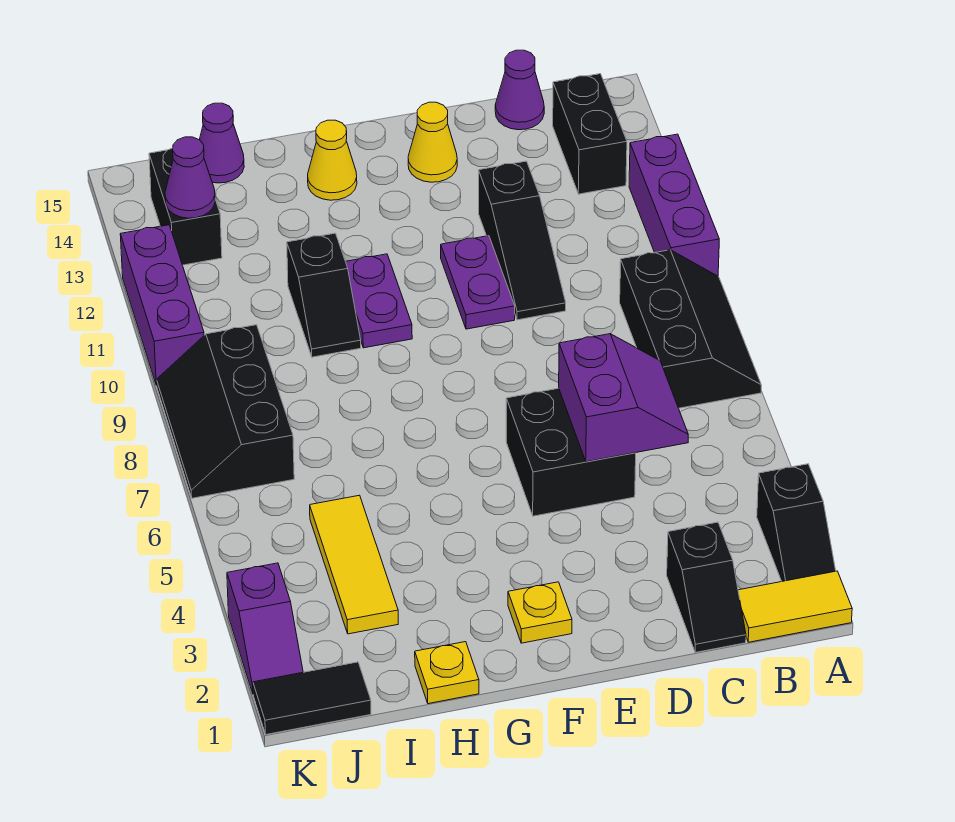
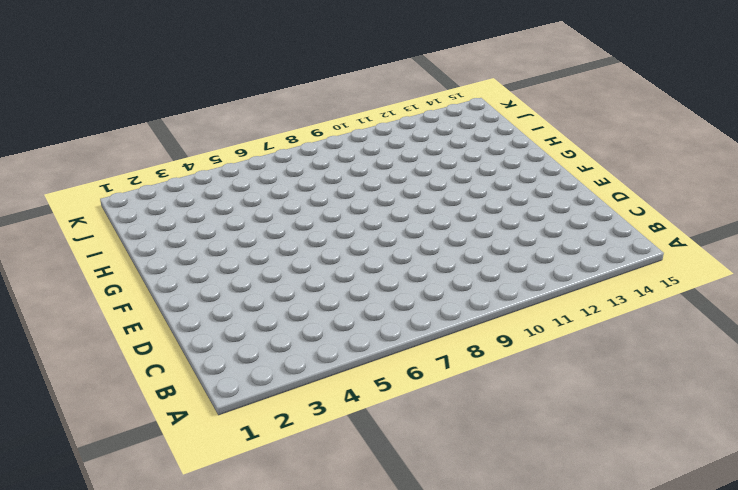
none -> yellow tile A1:B1 level 1
none -> black slope A2:A3 level 1 top 3
none -> black slope A7:B9 level 1 top B

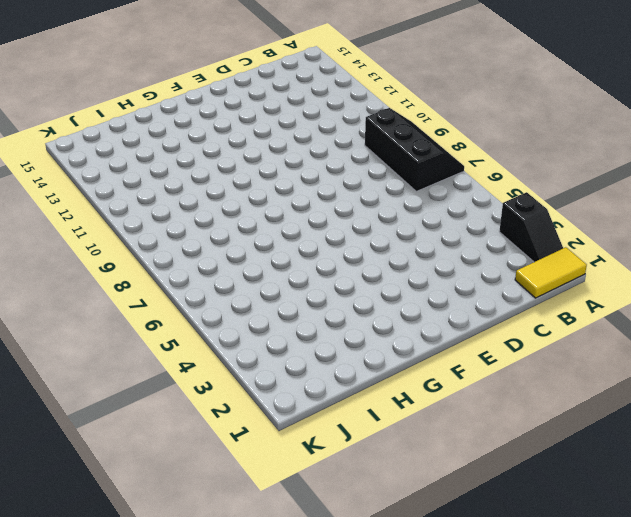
none -> purple brick A10:A12 level 1
none -> black brick B13:B14 level 1
none -> black slope C1:C2 level 1 top 2

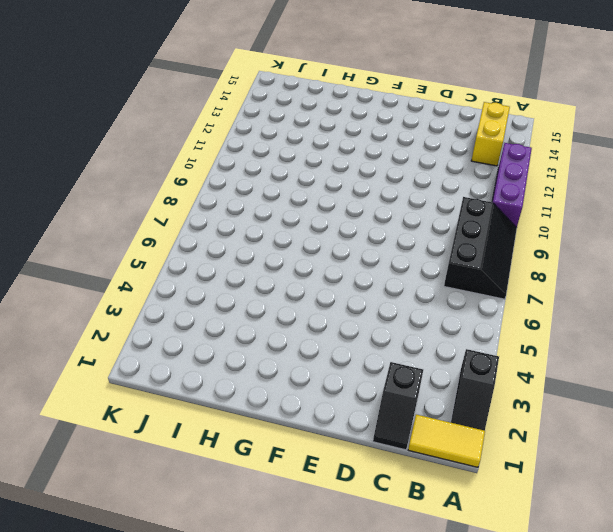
yellow brick B13:B14 level 1 -> black brick B13:B14 level 1
none -> purple cone C15 level 1
none -> black brick D5:E6 level 1
none -> black slope D10:D12 level 1 top 12

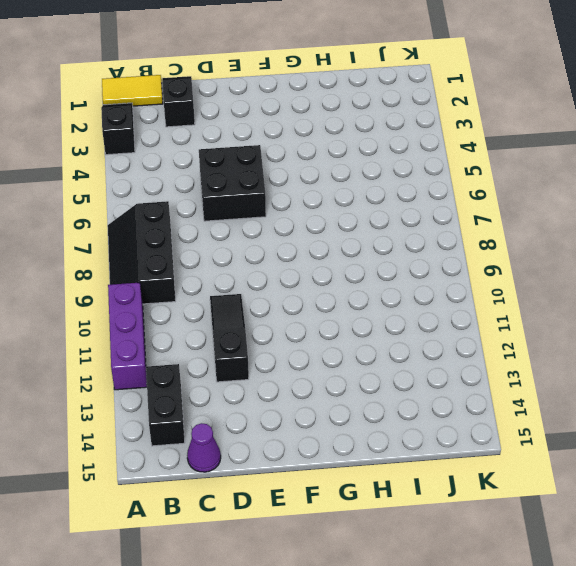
none -> purple plate E10:E11 level 1
none -> yellow cone E14 level 1
none -> yellow plate F2 level 1

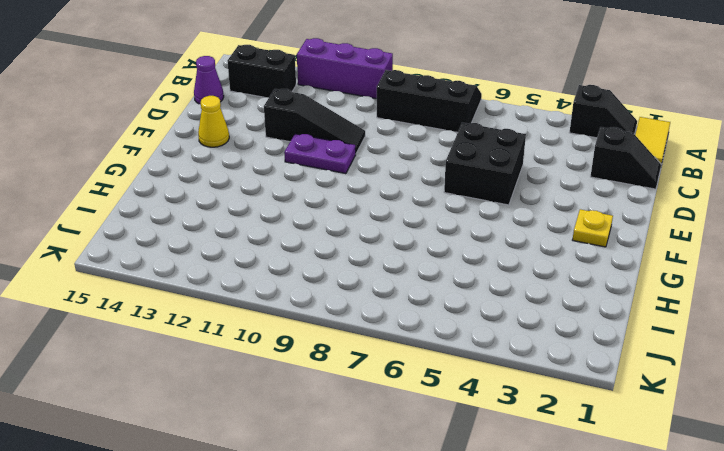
none -> purple plate G10:G11 level 1
none -> yellow cone G14 level 1
none -> yellow plate H1 level 1

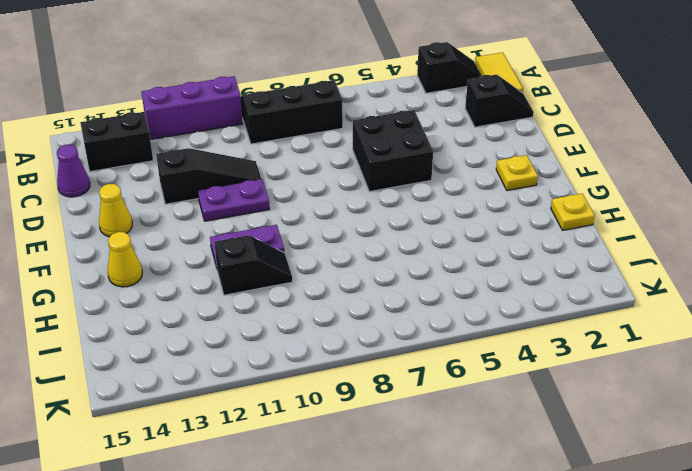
none -> yellow tile I3:I5 level 1
none -> purple cone I15 level 1
none -> black tile J1:K1 level 1

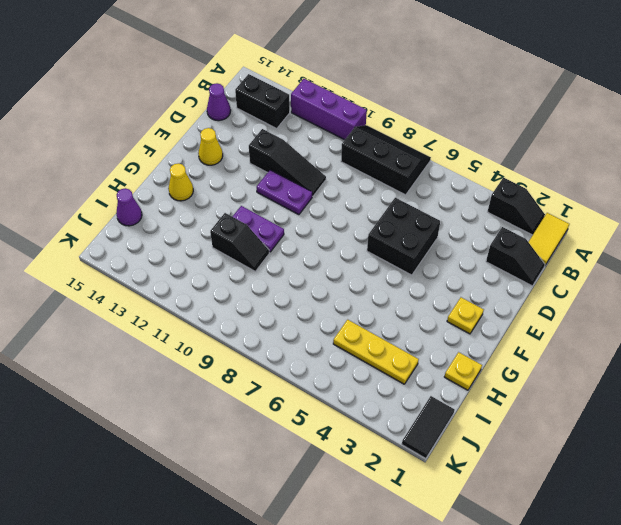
yellow plate I3:I5 level 1 -> yellow tile I3:I5 level 1
none -> black slope J7:K9 level 1 top J
none -> black brick J13:J14 level 1
none -> purple slope K2:K3 level 1 top 3

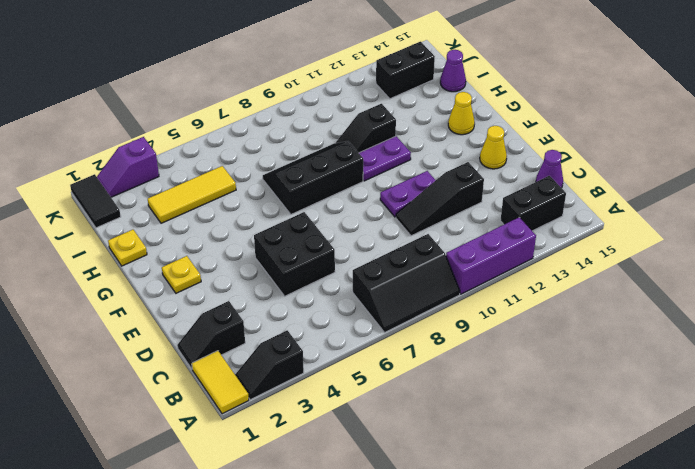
black slope G7:H9 level 1 top G -> black slope J7:K9 level 1 top J
none -> purple brick K10:K12 level 1
none -> purple slope C5:D6 level 2 top D
none -> purple cone J13 level 2

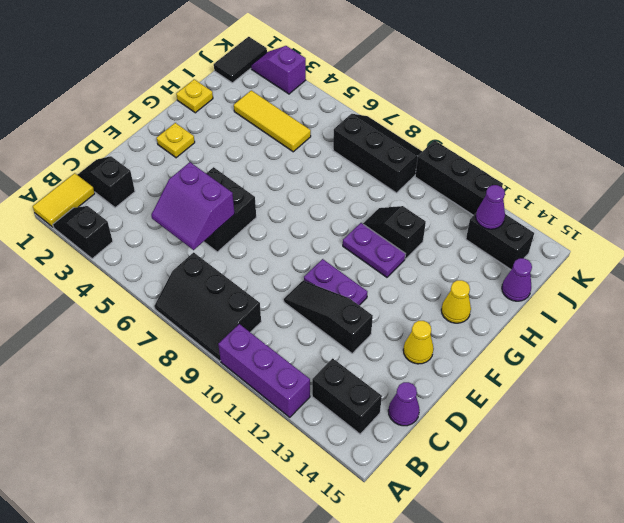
black brick K10:K12 level 1 -> purple brick K10:K12 level 1

